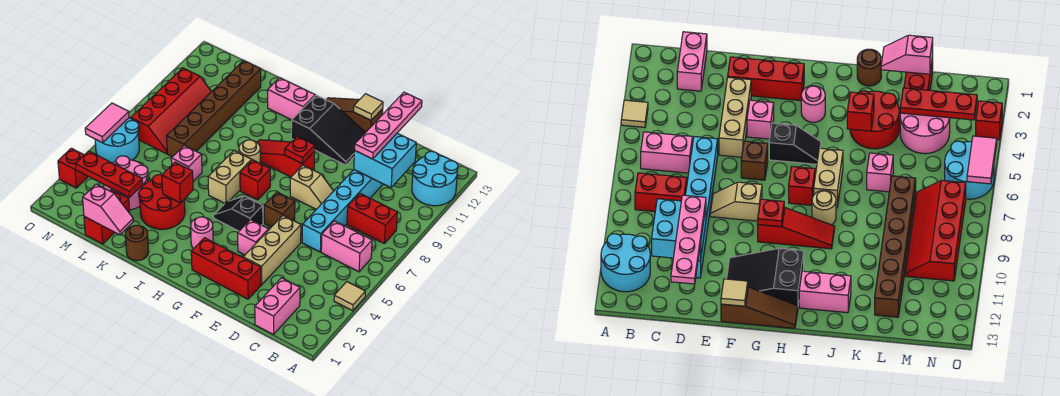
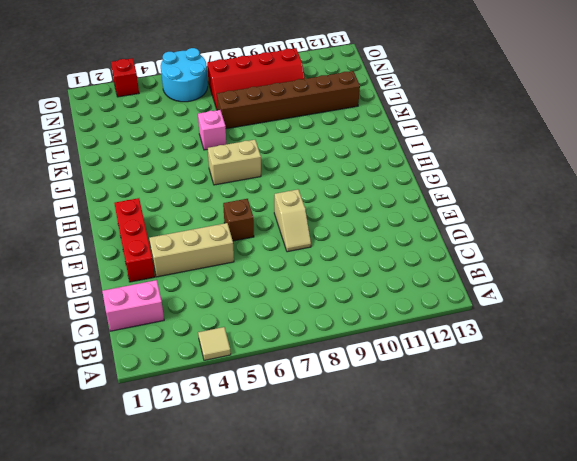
none -> cyan round brick A11:B12 level 1
none -> pink brick B6:C6 level 1
none -> red brick B8:C8 level 1
none -> cyan brick D6:D11 level 1

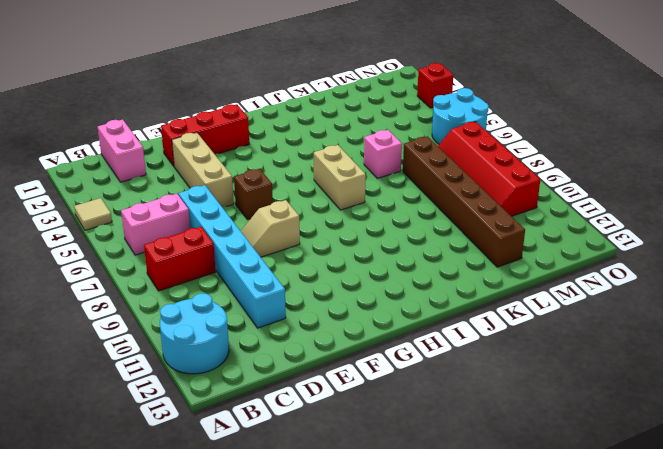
none -> pink brick F4 level 1
none -> black slope F11:H12 level 1 top H
none -> brown slope F13:H13 level 1 top F
none -> black slope G5:H5 level 1 top G

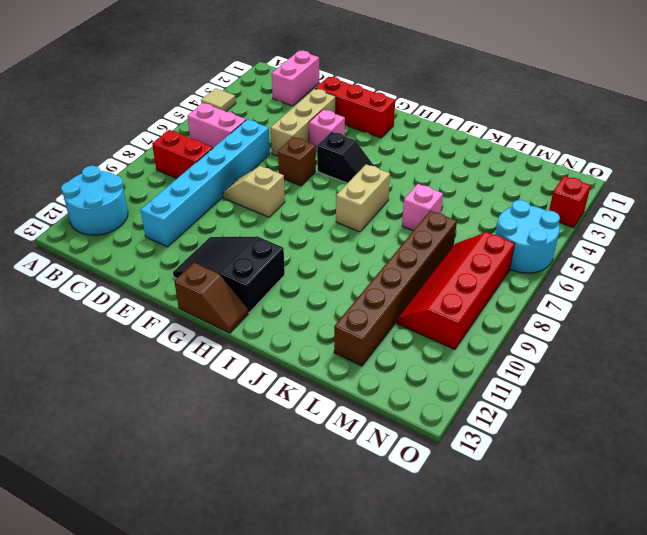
brown slope G13:H13 level 1 top G -> brown slope F13:H13 level 1 top F
none -> red slope G9:I9 level 1 top G
none -> pink round brick H3 level 1
none -> red brick H7 level 1
none -> tan round brick I8 level 1

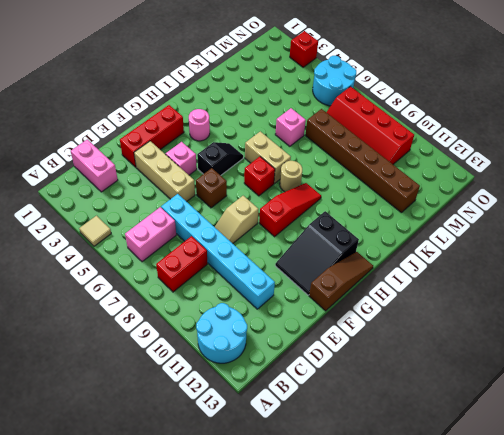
none -> pink brick I12:J12 level 1
none -> brown round brick J1 level 1
none -> red round brick J3:K4 level 1
none -> red brick L1:L2 level 1

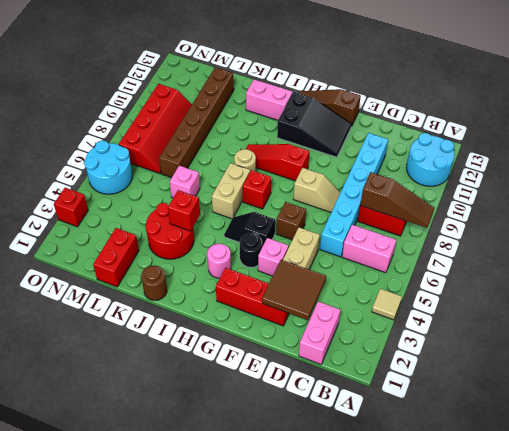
brown slope A8:C8 level 2 top C -> none
brown tile D2:E3 level 2 -> none
black round brick G4 level 1 -> none
none -> pink round brick L3:M4 level 1
none -> cyan brick C10:D11 level 2
none -> tan tile F13 level 2
none -> red plate G9 level 2

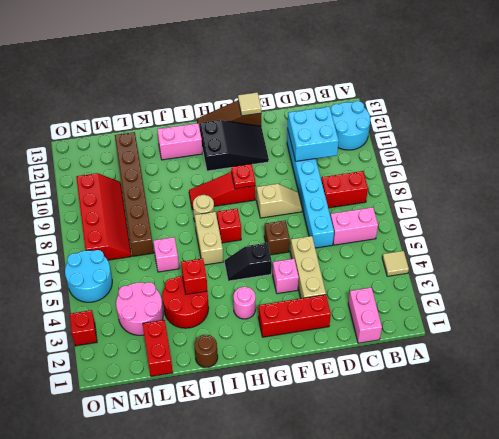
none -> pink slope K1:L1 level 2 top L
none -> red plate L3:N3 level 2
none -> pink tile O5:O6 level 2
none -> pink plate D10:D13 level 3

